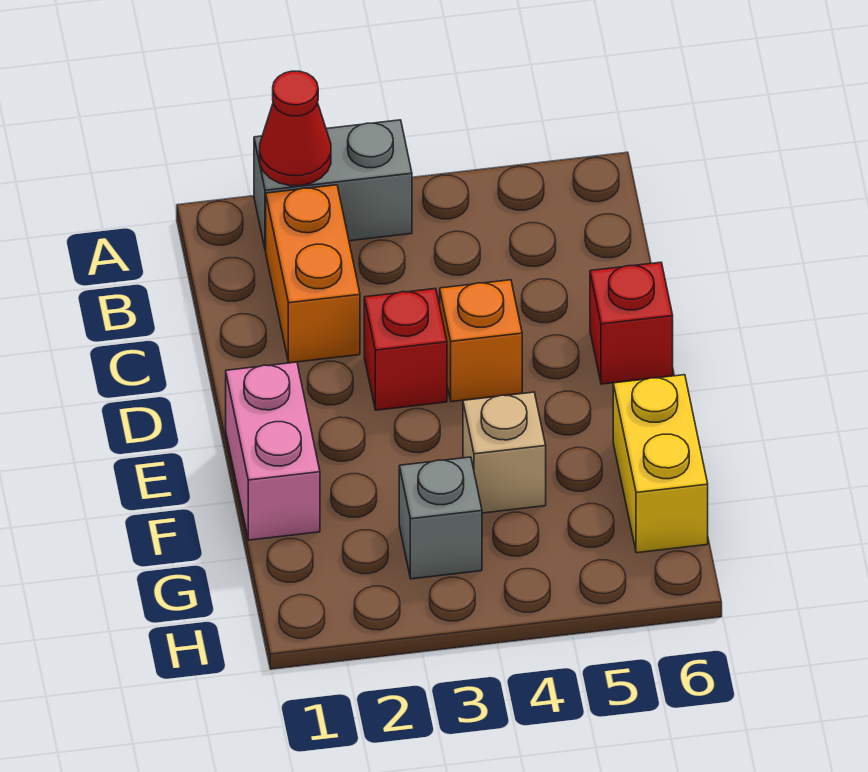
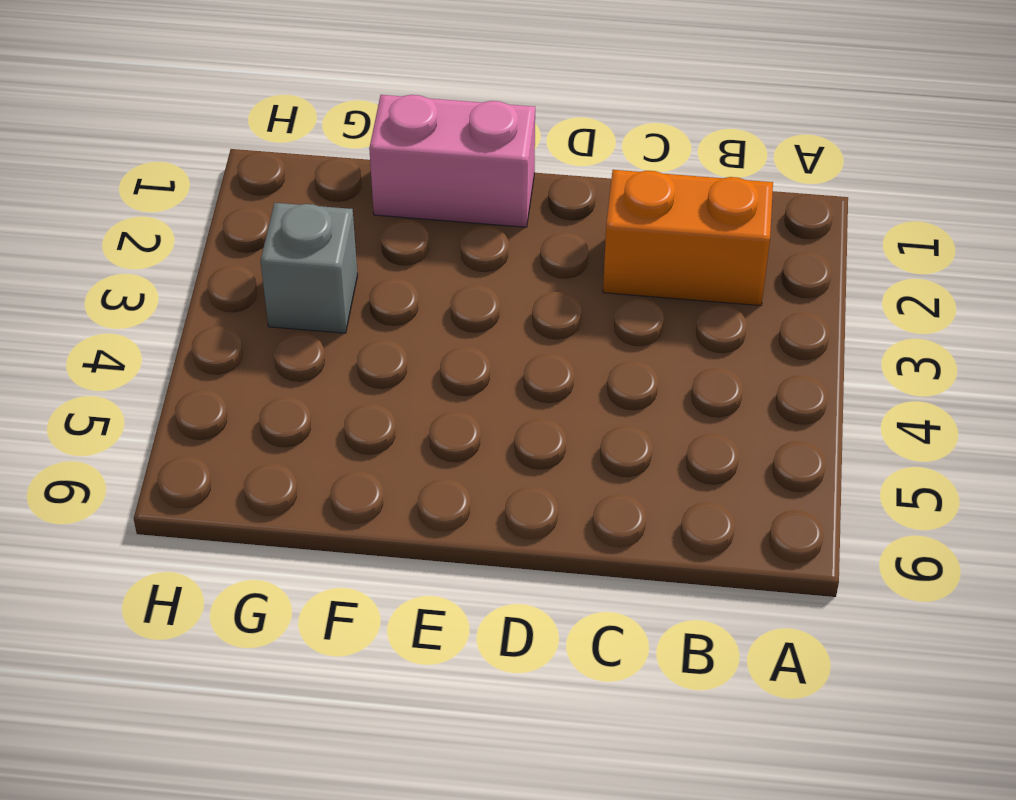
none -> grey brick A2:A3 level 1
none -> red brick D3 level 1

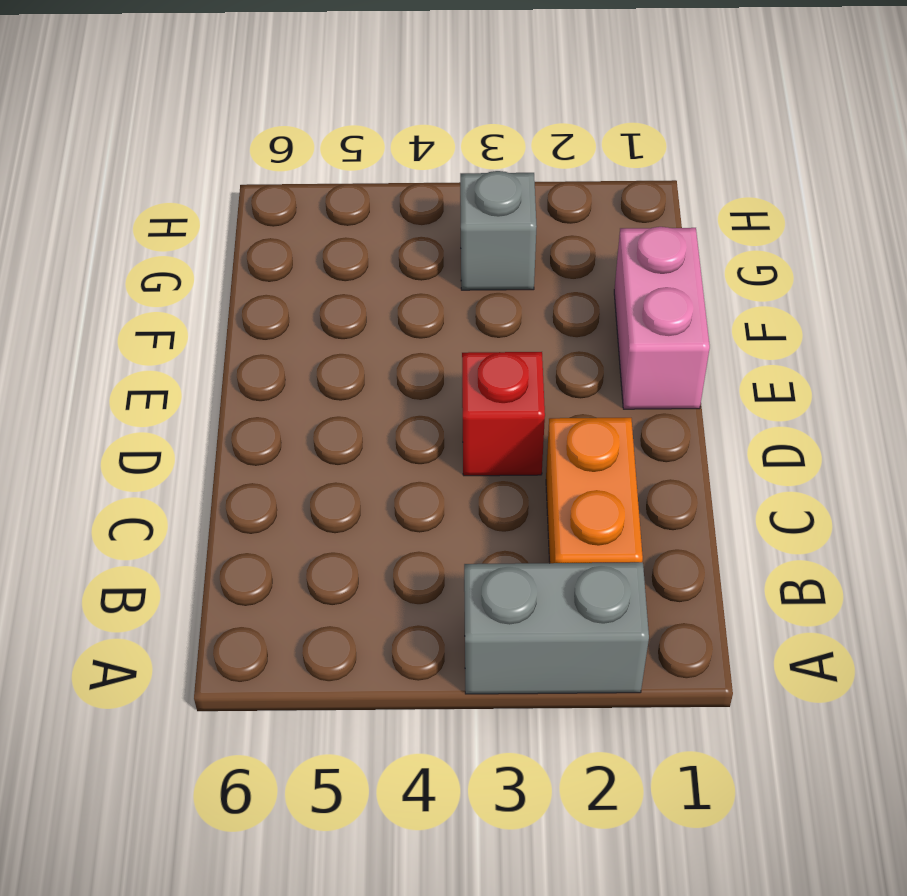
none -> orange brick D4 level 1
none -> red brick D6 level 1

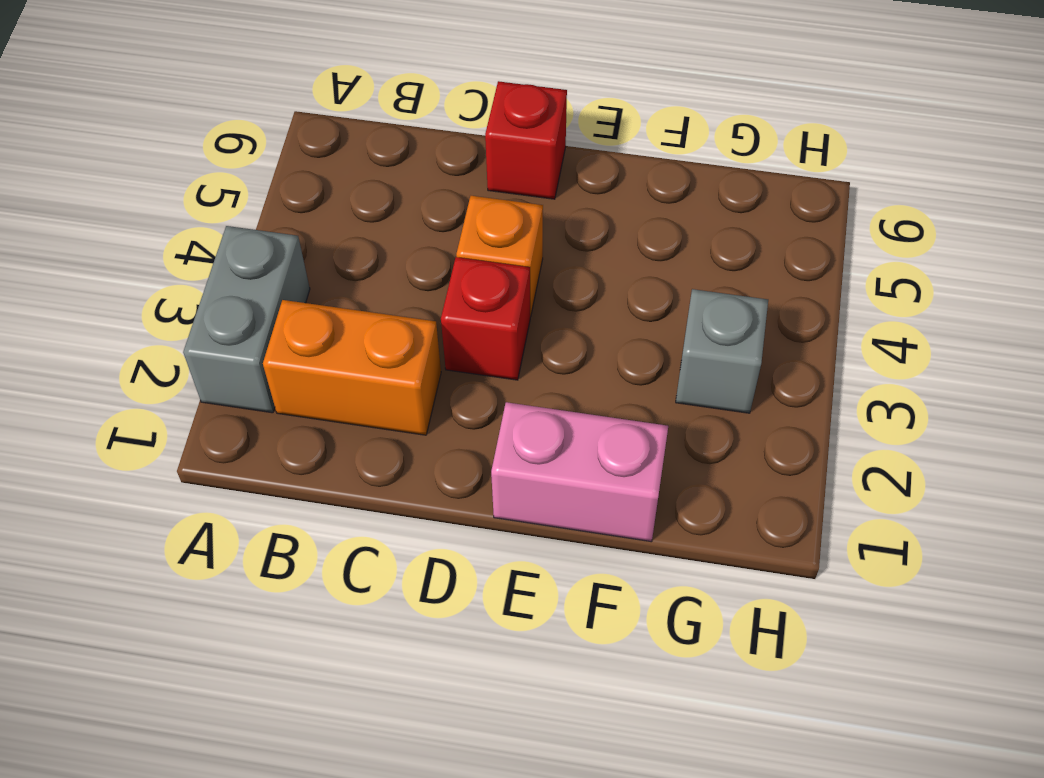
none -> tan brick F4 level 1
none -> yellow brick F6:G6 level 1

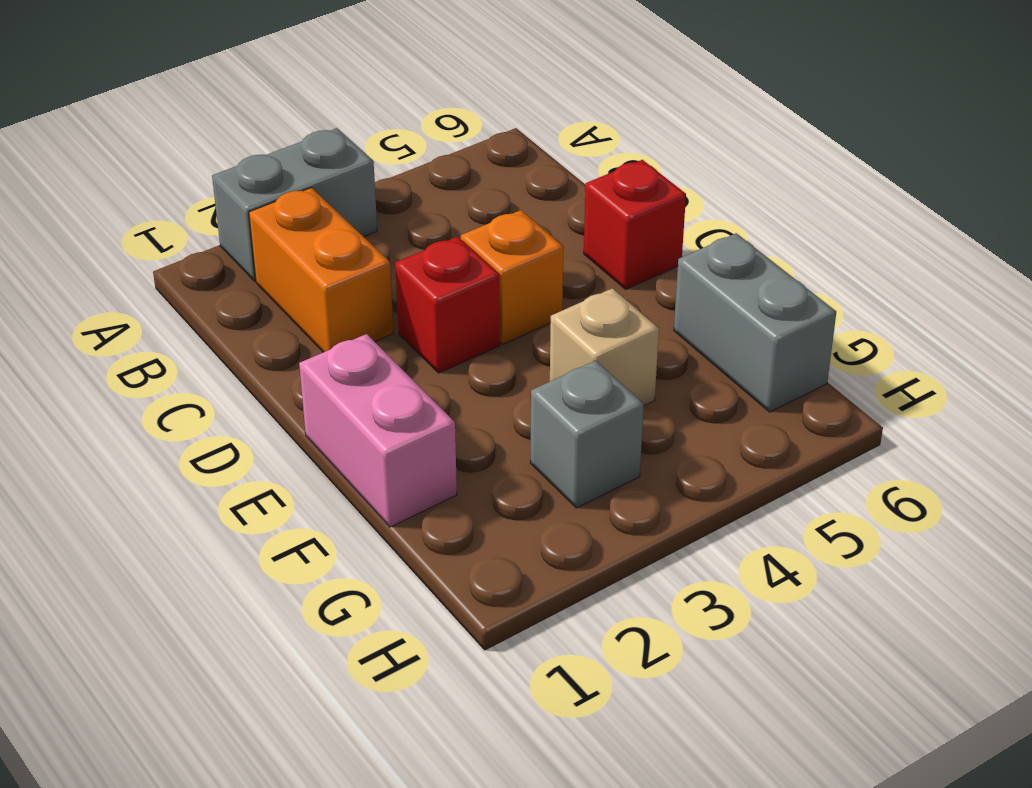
grey brick F6:G6 level 1 -> yellow brick F6:G6 level 1
none -> red cone A2 level 2

